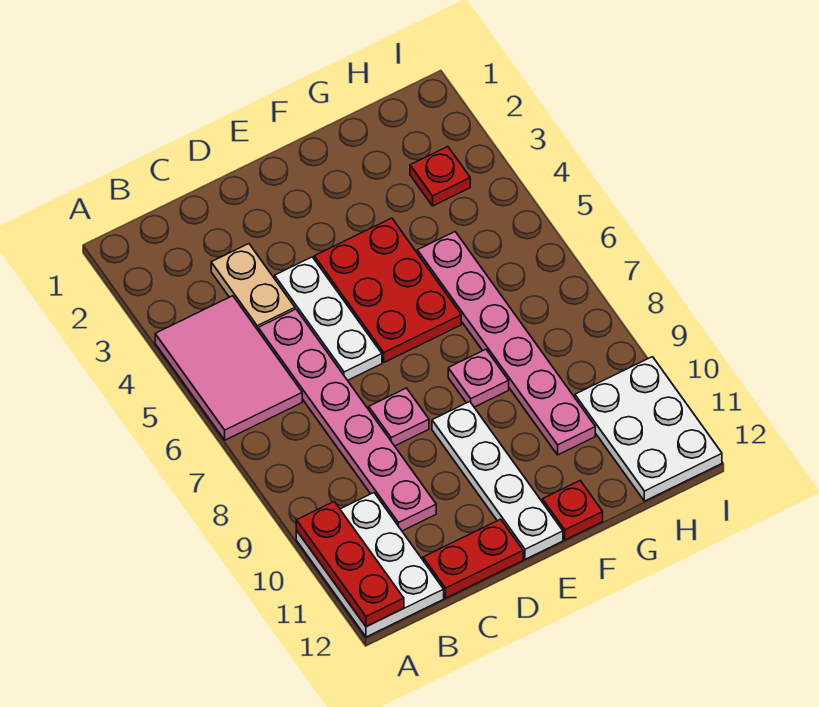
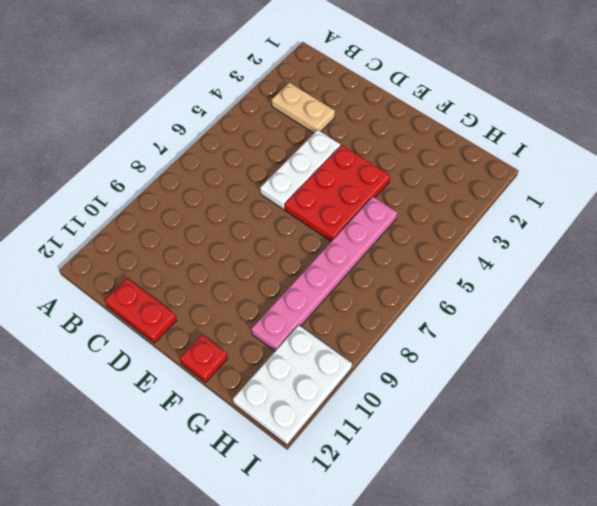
tan plate B3:C3 level 1 -> tan plate C3:C4 level 1
none -> pink tile A4:B6 level 1
none -> white plate A10:B12 level 1
none -> pink plate C5:C10 level 1

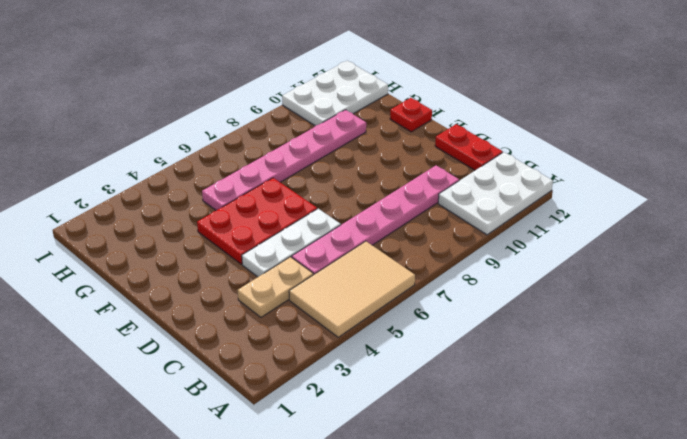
tan tile A4:B6 level 1 -> pink tile A4:B6 level 1
none -> pink plate D8 level 1
none -> white plate E9:E12 level 1
none -> pink plate F8 level 1

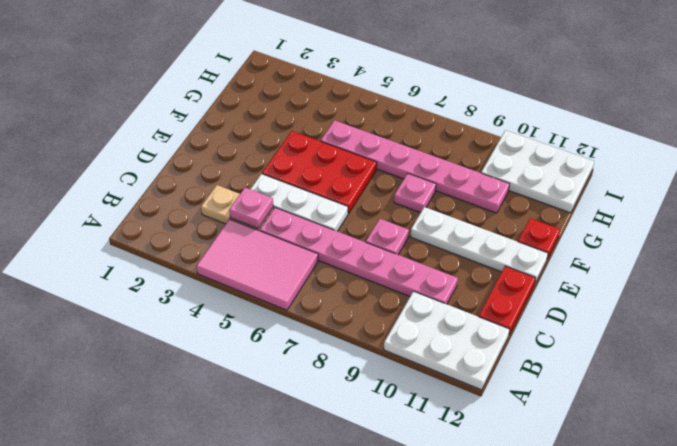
pink plate C4 level 2 -> none
none -> red plate H3 level 1
none -> red plate A10:A12 level 2

